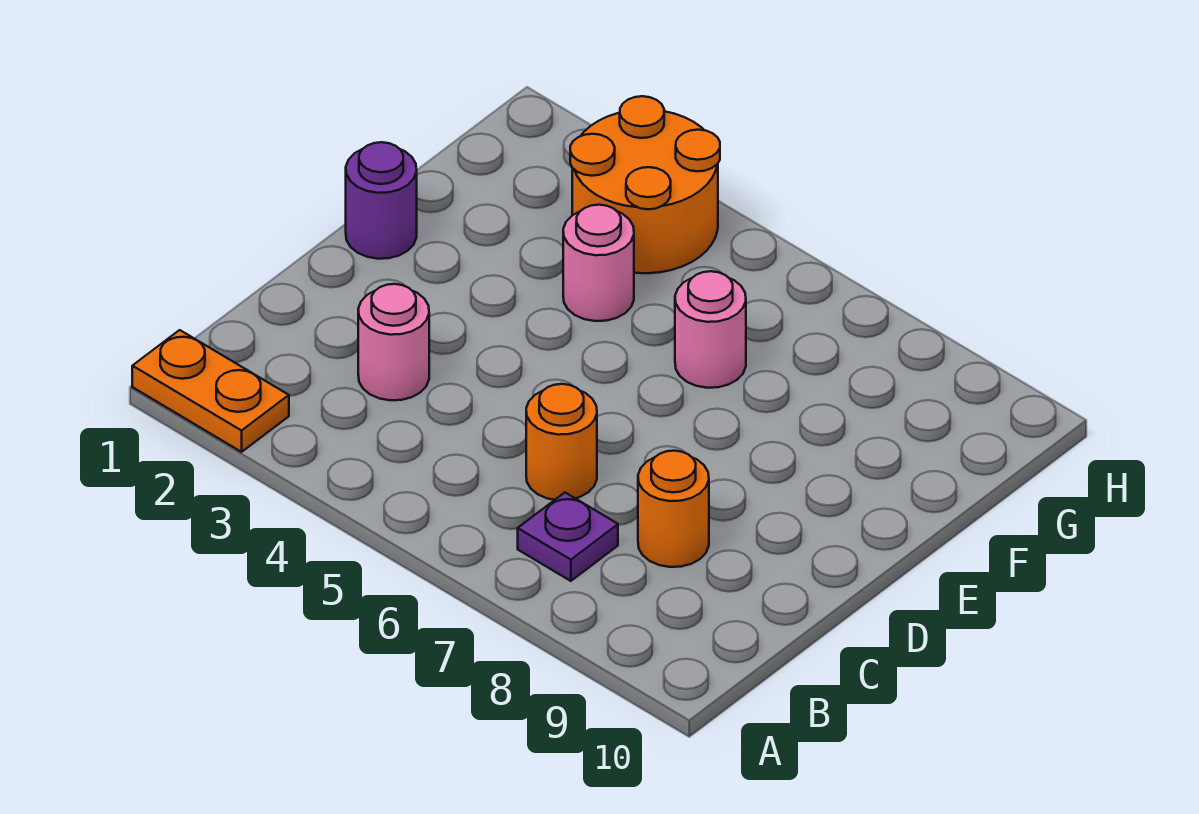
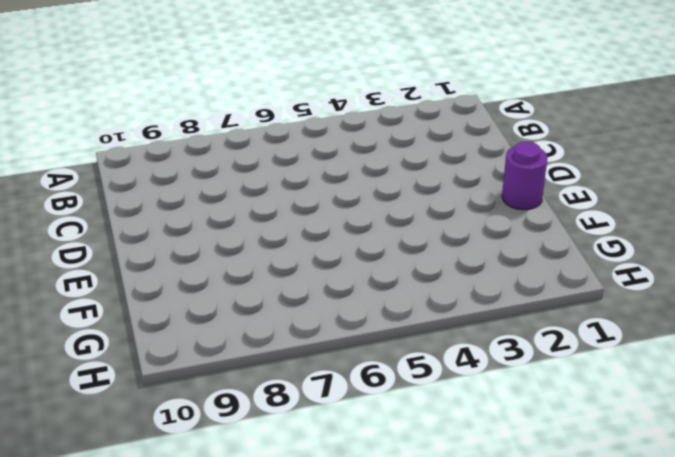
none -> orange plate A1:A2 level 1
none -> purple plate B7 level 1

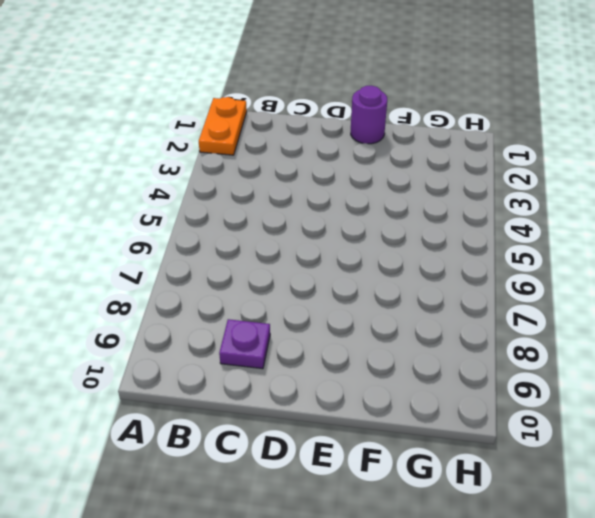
purple plate C9 level 1 -> purple plate B7 level 1
none -> pink round brick C3 level 1
none -> orange round brick C6 level 1

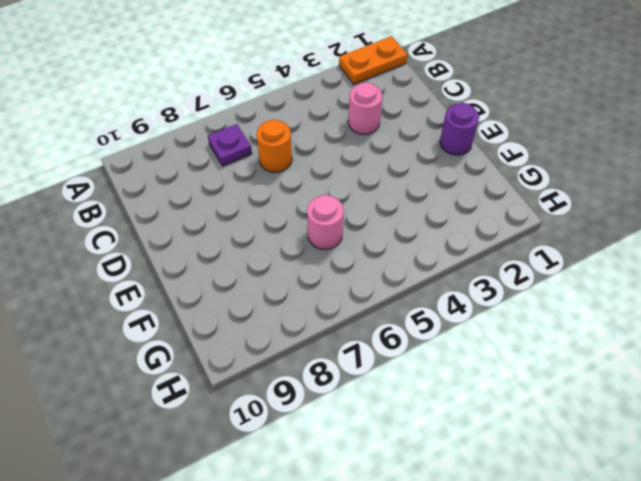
none -> orange round brick C8 level 1
none -> pink round brick F4 level 1

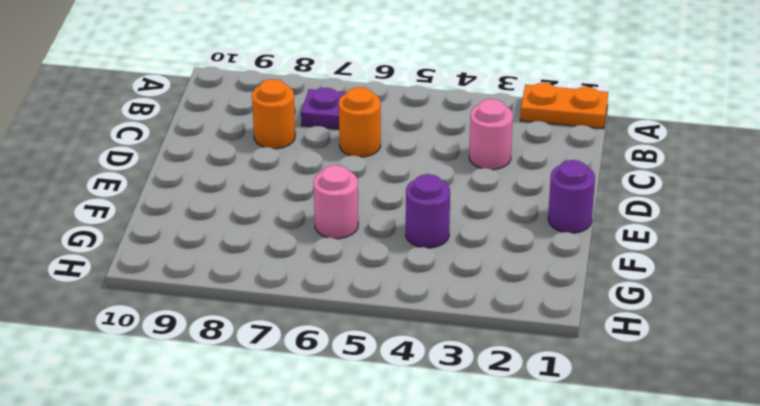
purple round brick F4 level 1 -> pink round brick F4 level 1
none -> orange round brick G3:H4 level 1

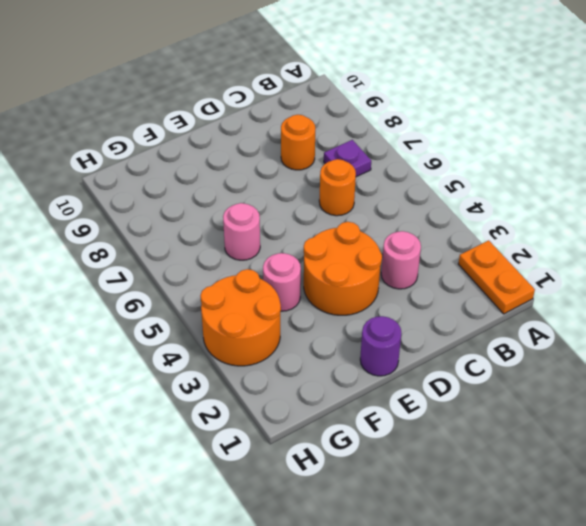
orange round brick D3:E4 level 1 -> none

